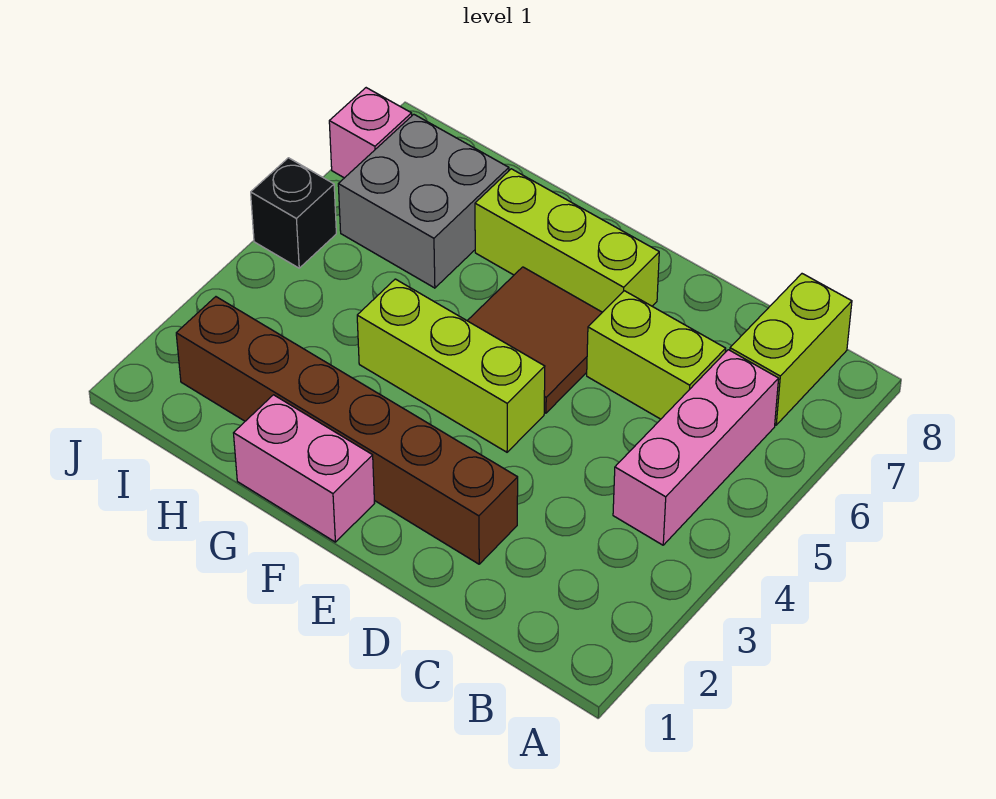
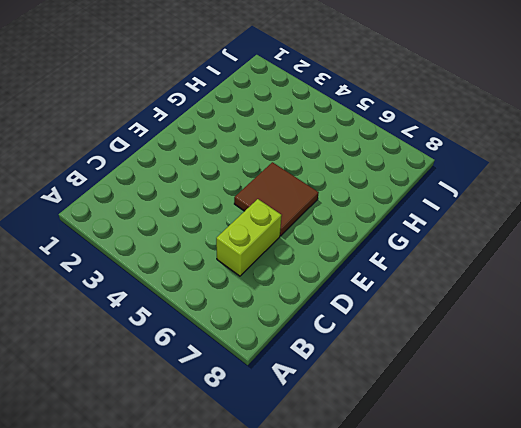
none -> pink brick B4:B6 level 1
none -> lime brick B7:B8 level 1

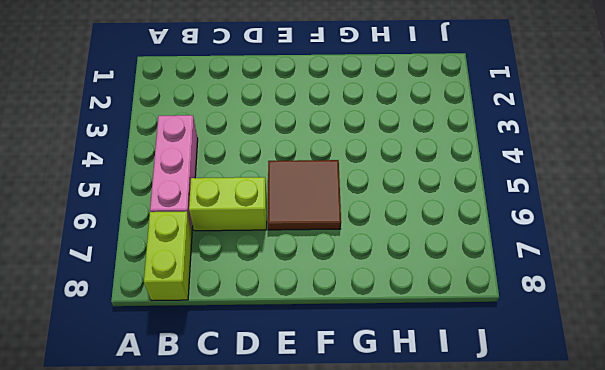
none -> brown brick D2:I2 level 1
none -> lime brick E4:G4 level 1

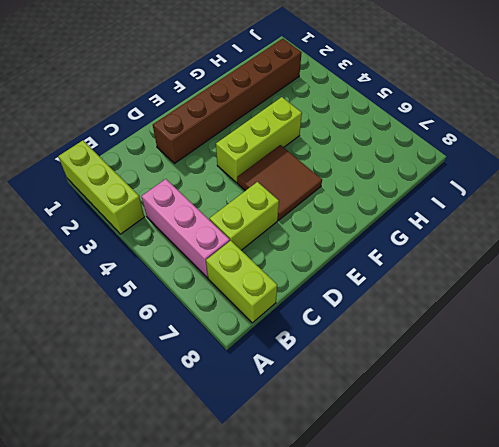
lime brick A1:A3 level 1 -> lime brick E7:G7 level 1
none -> pink brick F1:G1 level 1
none -> grey brick H6:I7 level 1

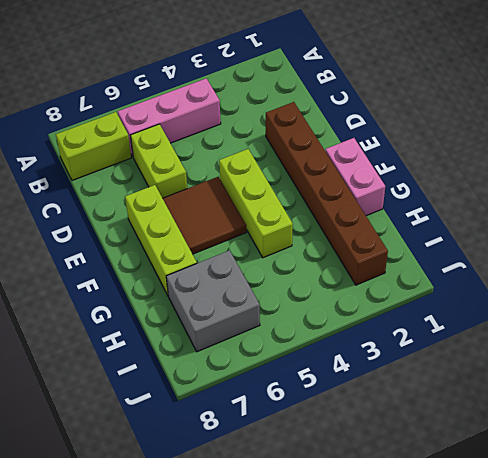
none -> black brick J5 level 1
none -> pink brick J7 level 1

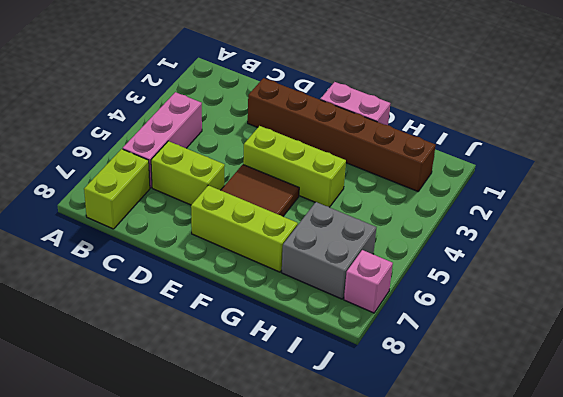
none -> black brick J5 level 1

